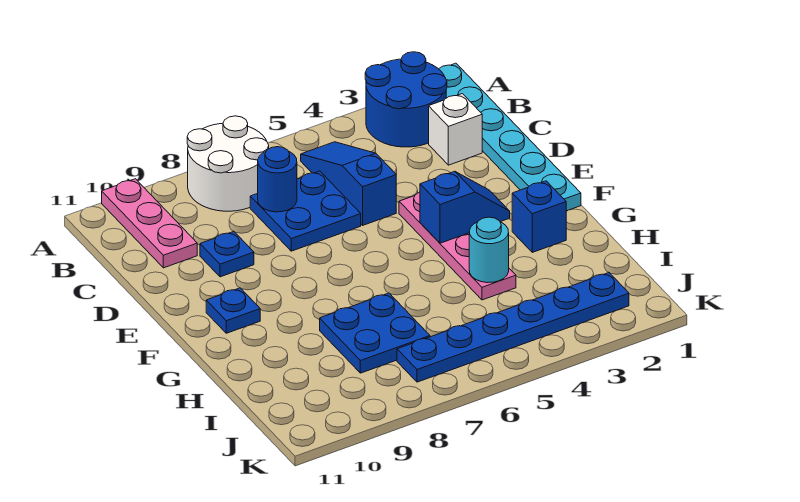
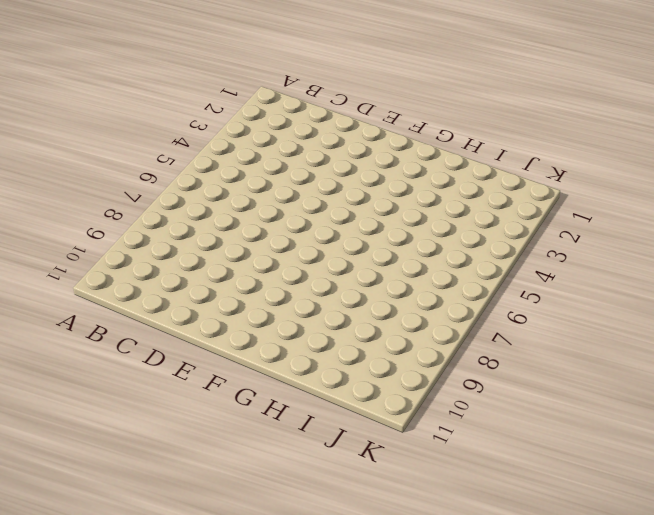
none -> cyan plate A1:F1 level 1
none -> blue round brick A2:B3 level 1
none -> white round brick A7:B8 level 1

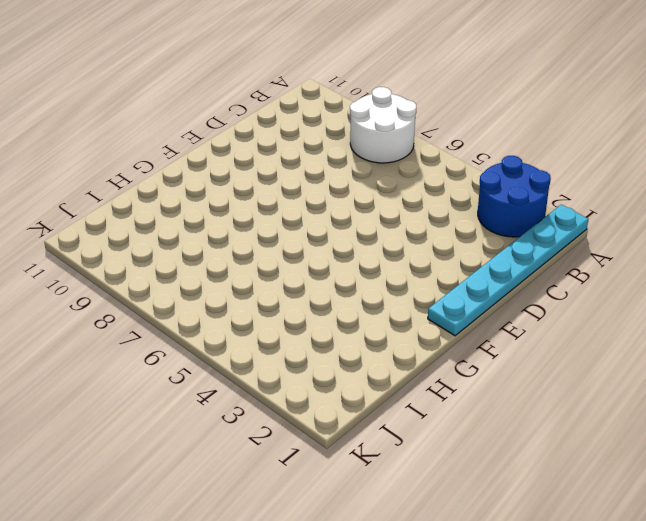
none -> pink plate A10:C10 level 1
none -> blue slope B5:D5 level 1 top D
none -> white brick C2 level 1

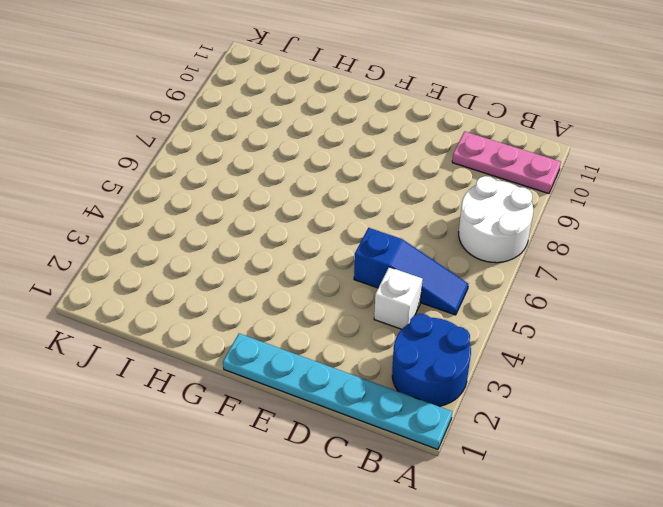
white brick C4 level 1 -> white brick C2 level 1
none -> blue plate C6:D7 level 1
none -> blue plate D9 level 1
none -> pink plate E4:H4 level 1

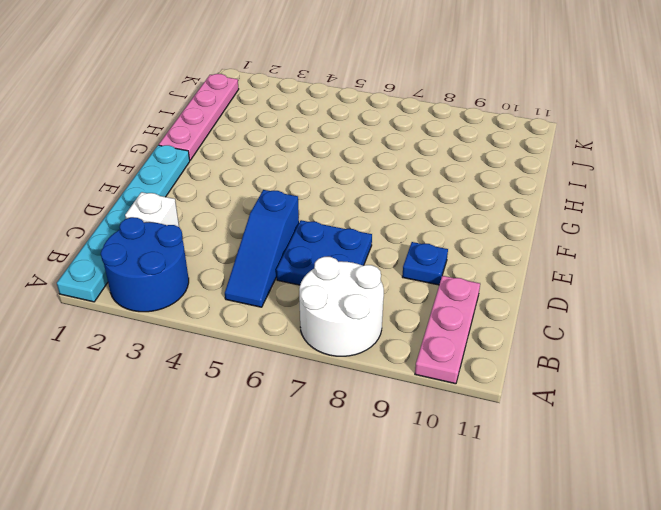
pink plate G1:J1 level 1 -> pink plate E4:H4 level 1
none -> blue plate F10 level 1
none -> blue brick G2 level 1
none -> blue plate H7:I8 level 1

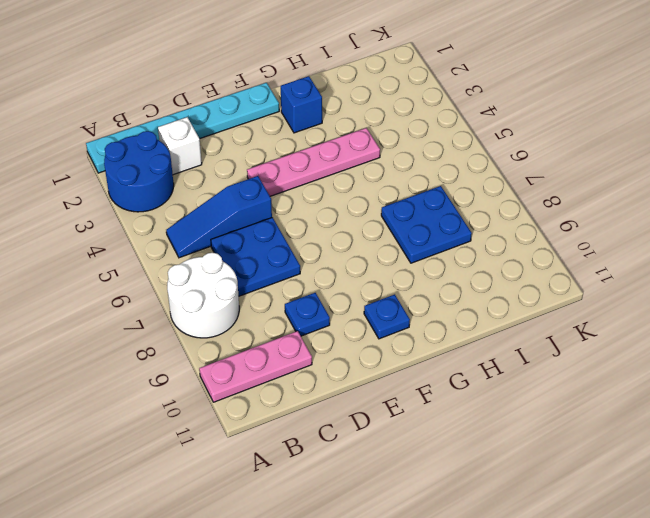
none -> blue plate J2:J7 level 1
none -> blue round brick C7 level 2
none -> blue slope F3:F4 level 2 top 4

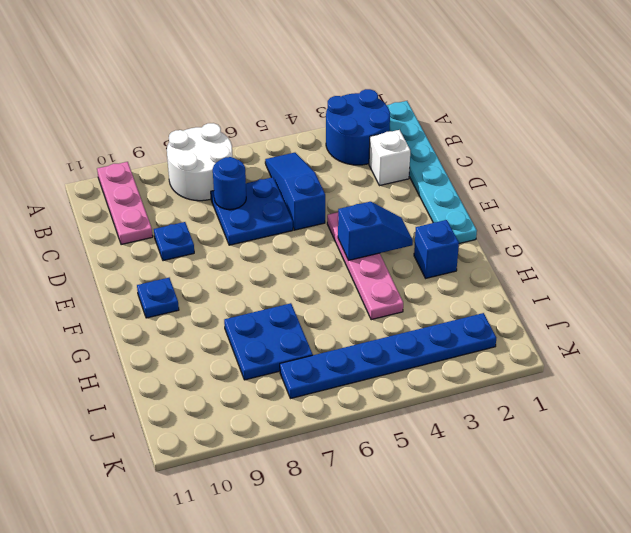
none -> cyan round brick H4 level 2

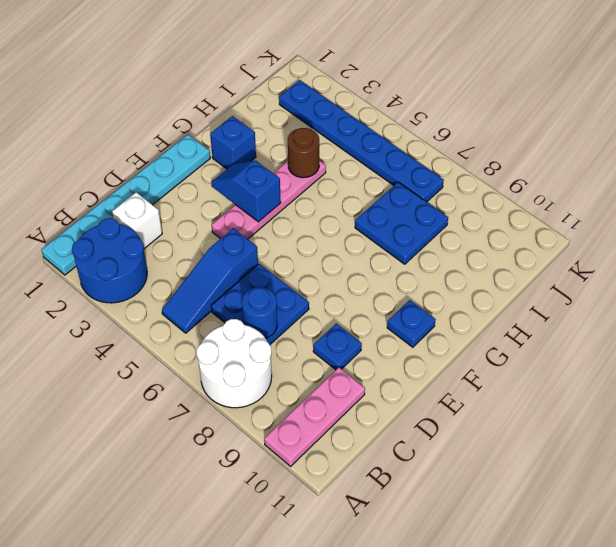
brown round brick H4 level 2 -> cyan round brick H4 level 2

